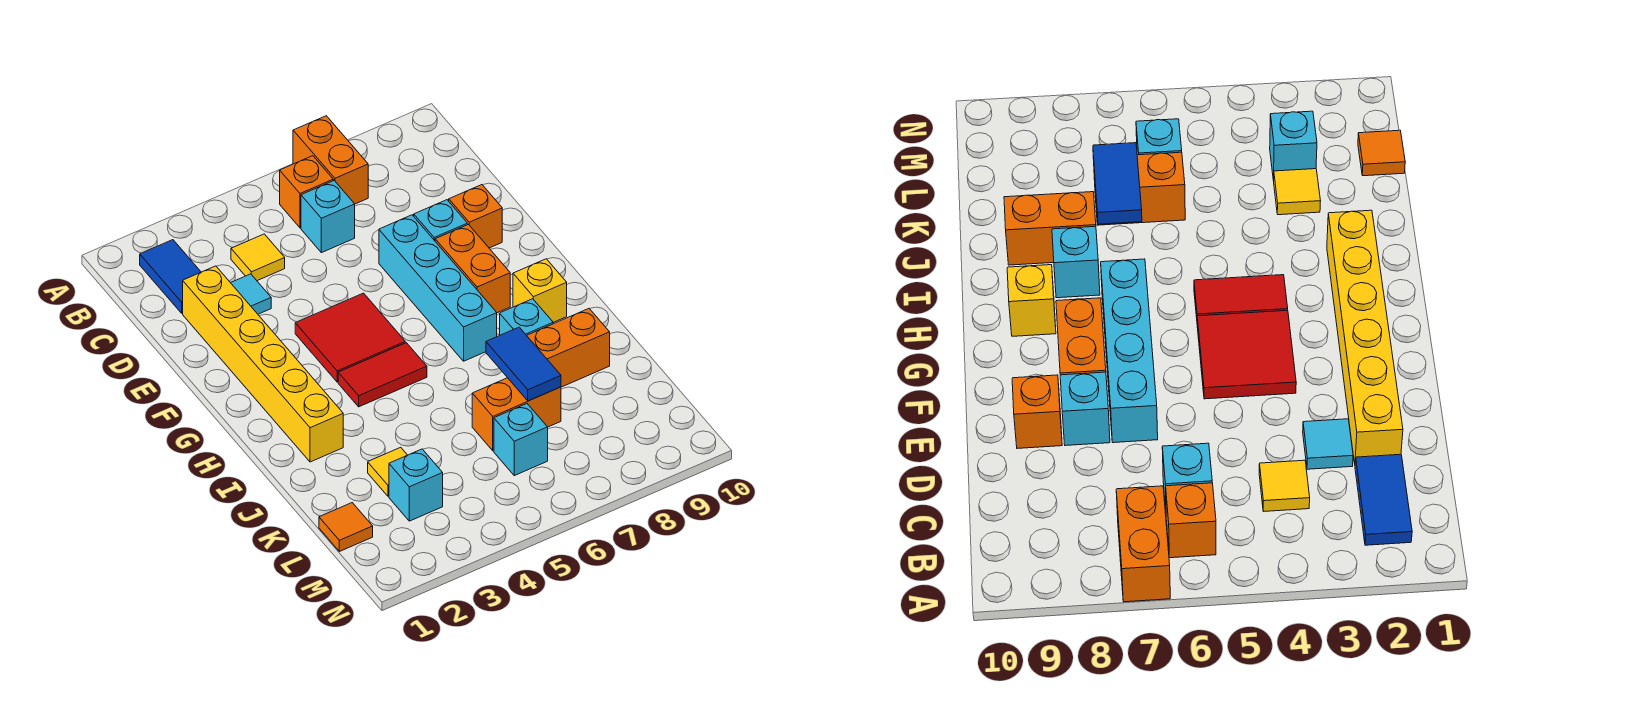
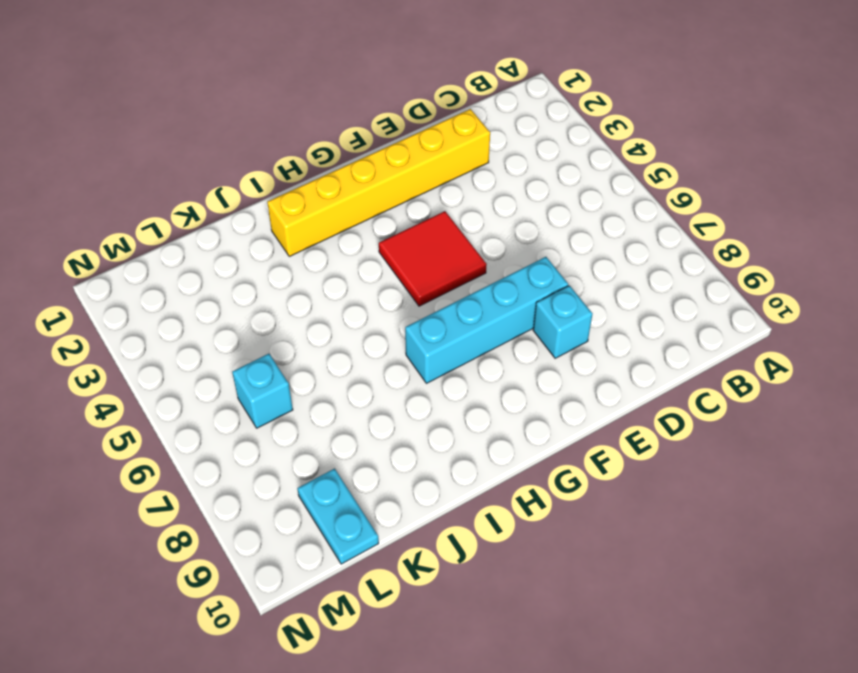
cyan plate L9:L10 level 1 -> none
none -> orange brick A7:B7 level 1
none -> blue tile B2:C2 level 1
none -> orange brick B6 level 1

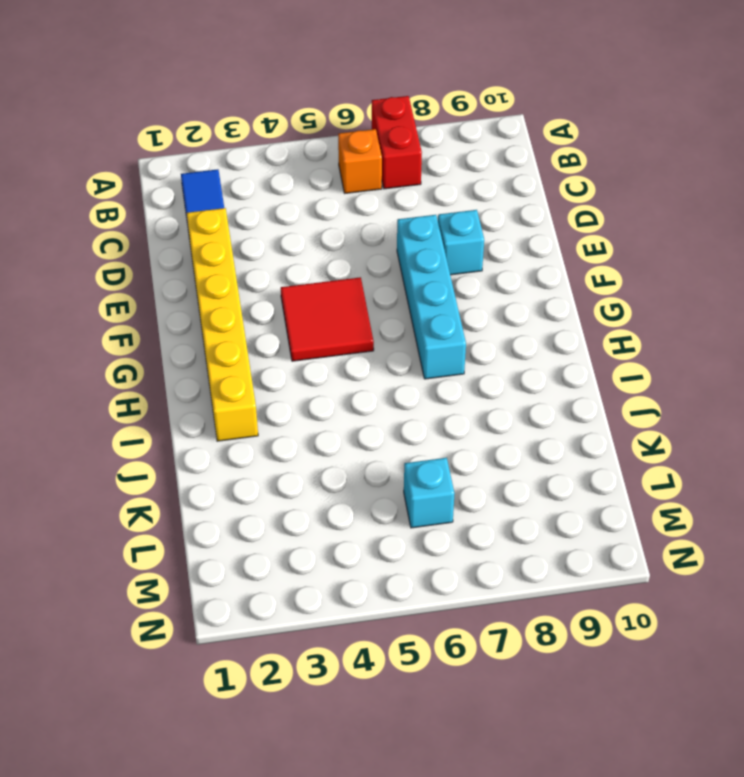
red brick A7:B7 level 1 -> orange brick A7:B7 level 1
none -> yellow tile C4 level 1
none -> cyan brick C6 level 1
none -> cyan tile D3 level 1

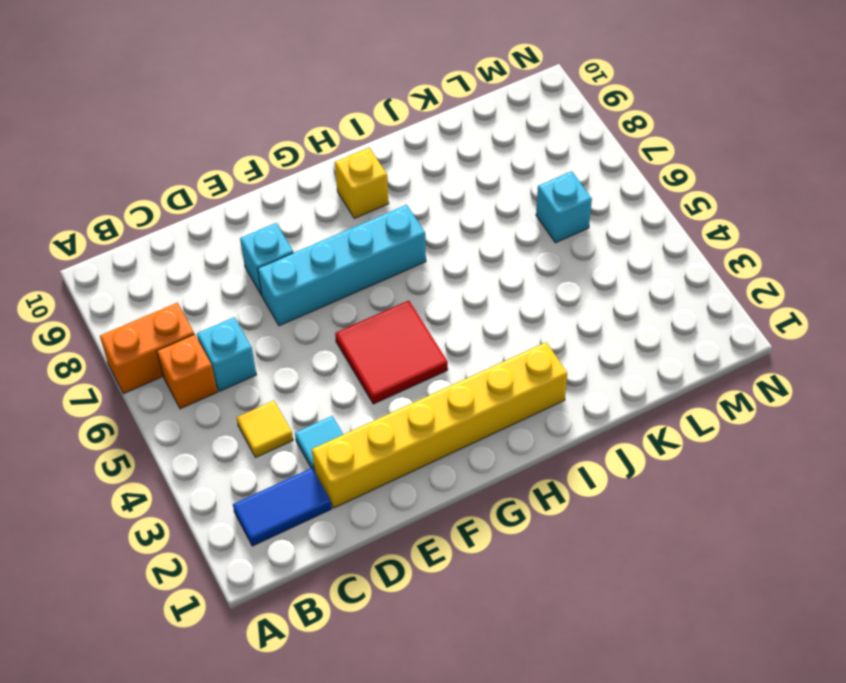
none -> orange brick E9 level 1
none -> orange brick F8:G8 level 1
none -> red tile H4:H5 level 1

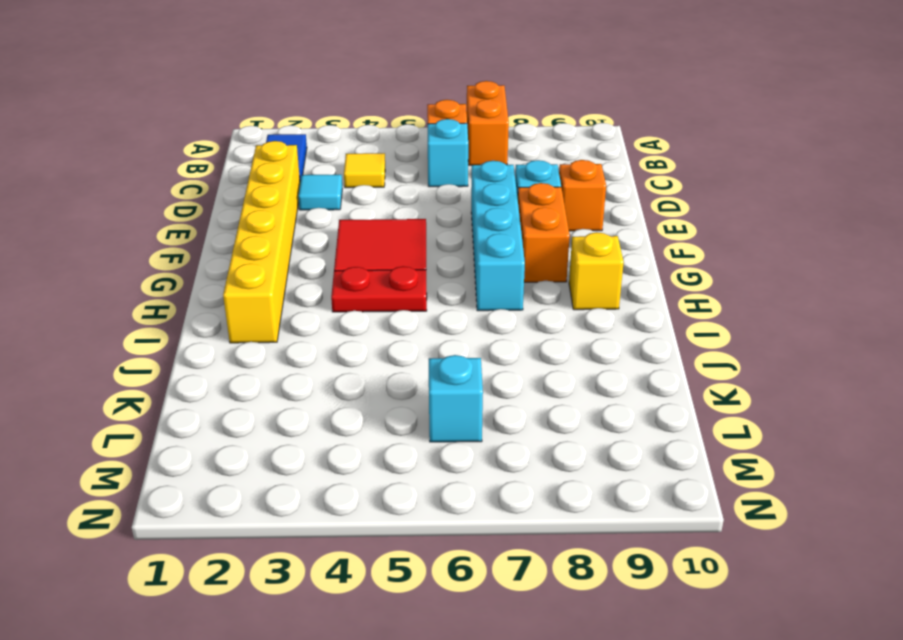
red plate H4:H5 level 1 -> red tile H4:H5 level 1
none -> cyan brick I8 level 1
none -> orange brick J8:J9 level 1
none -> yellow tile K3 level 1

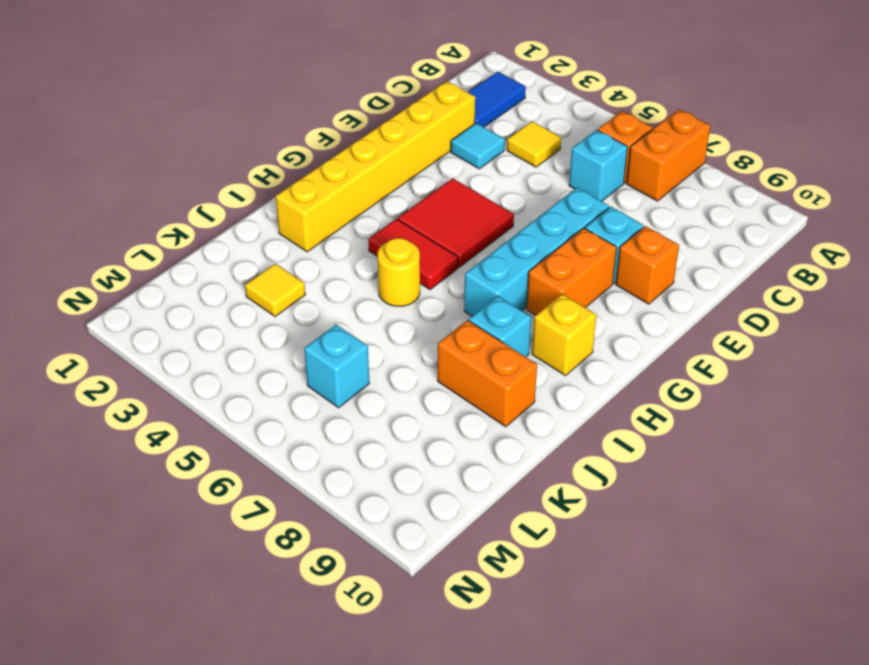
yellow round brick I5 level 1 -> none
none -> orange brick K6:K7 level 1
none -> orange tile L1 level 1
none -> cyan brick L3 level 1

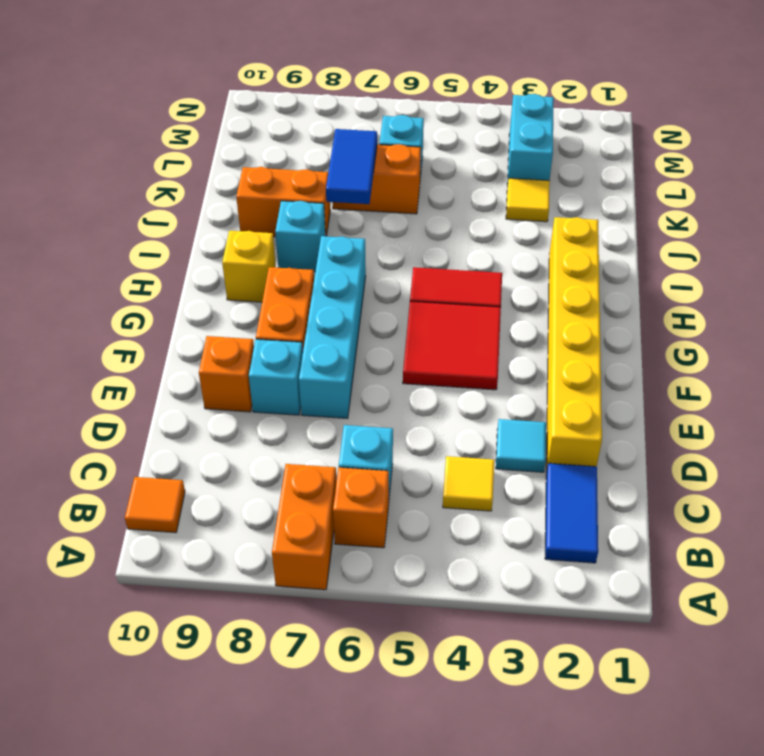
orange tile B10 level 1 -> orange tile L1 level 1
cyan brick L3:M3 level 1 -> cyan brick L3 level 1

